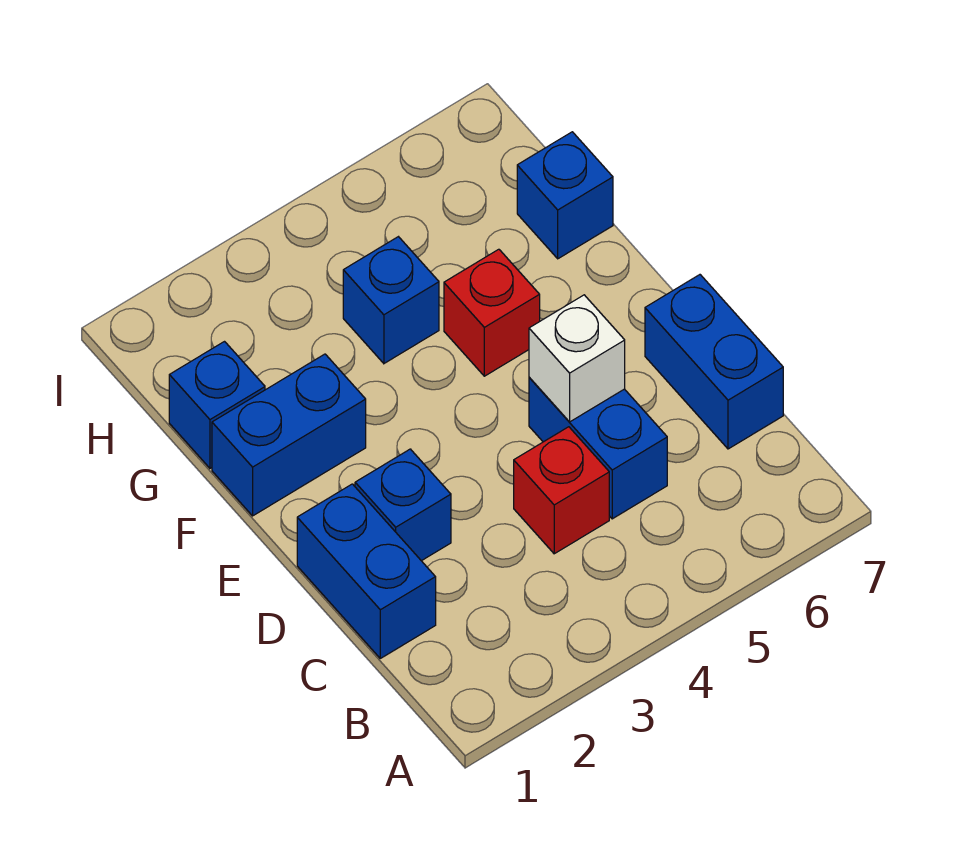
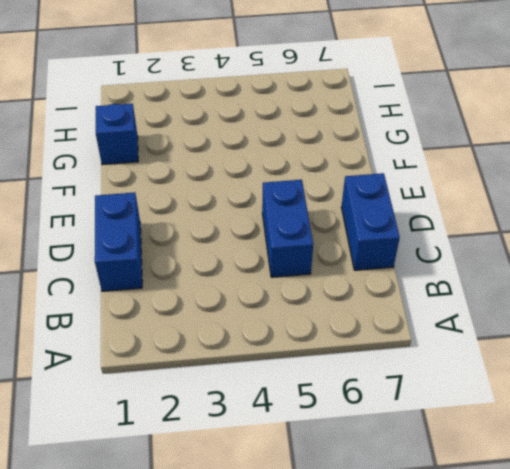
none -> red brick C4 level 1
none -> blue brick D2 level 1

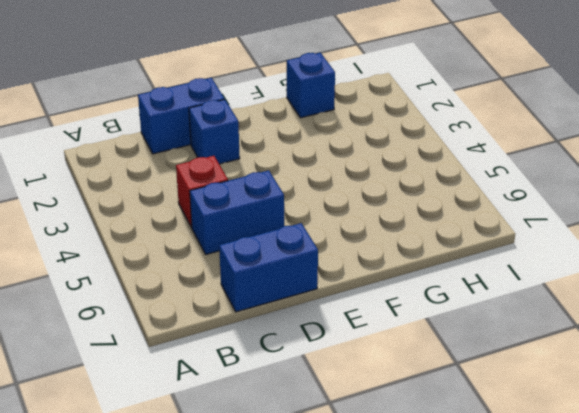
none -> blue brick F1:F2 level 1
none -> red brick F5 level 1

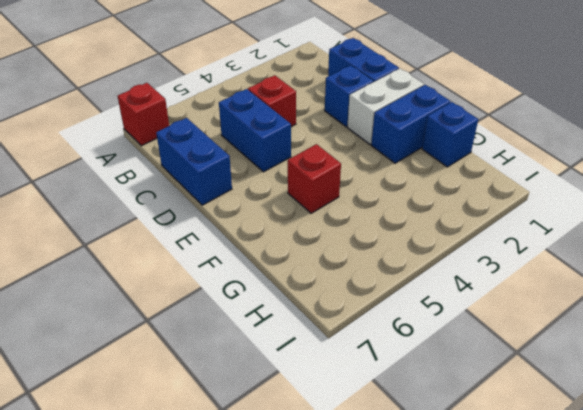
red brick A7 level 1 -> none
white brick E1:E2 level 1 -> none
none -> blue brick G4 level 1
none -> blue brick G7 level 1

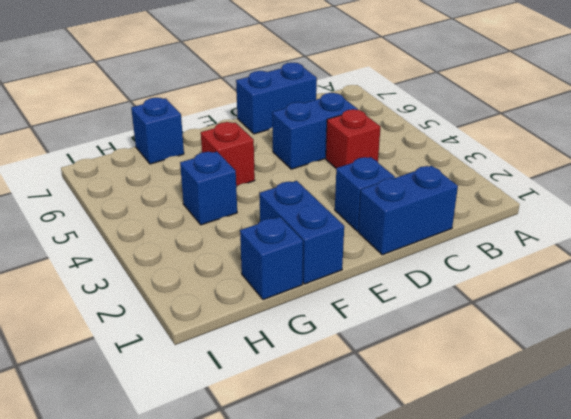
none -> white brick D5 level 2

